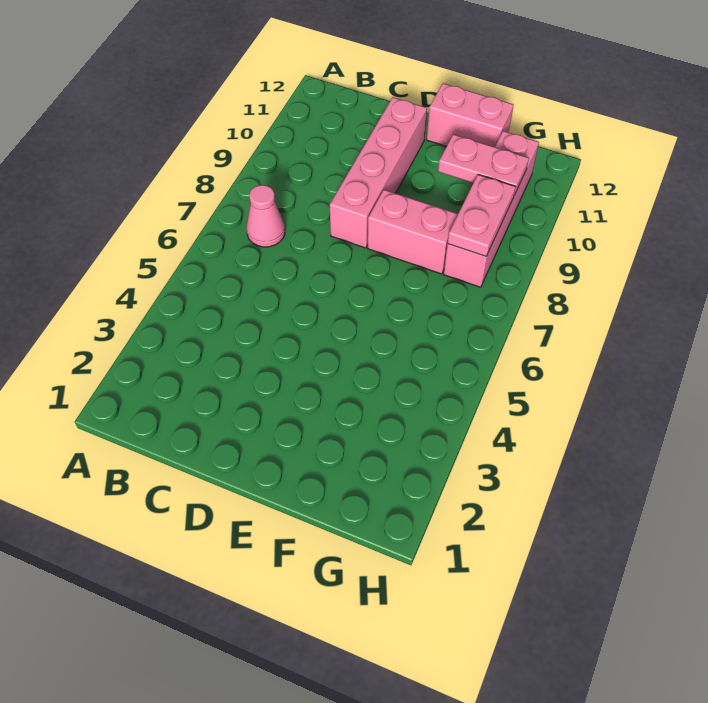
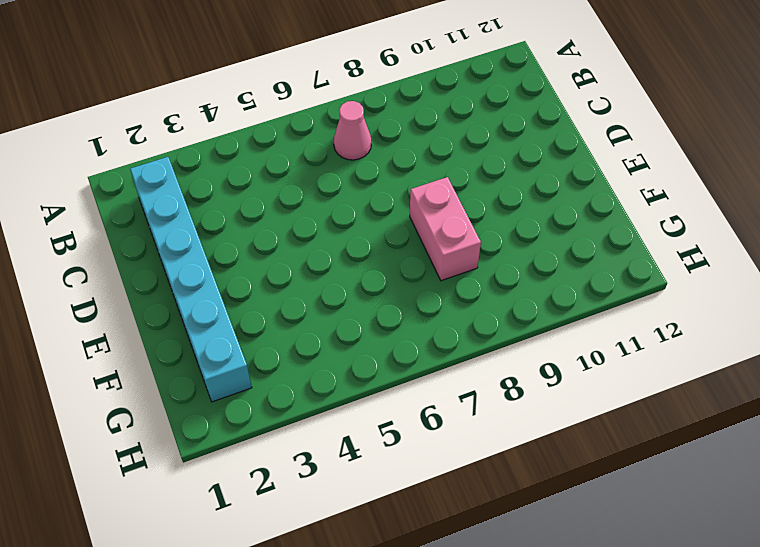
cyan brick B2:G2 level 1 -> none
none -> pink brick D8:D11 level 1
none -> pink brick E12:F12 level 1

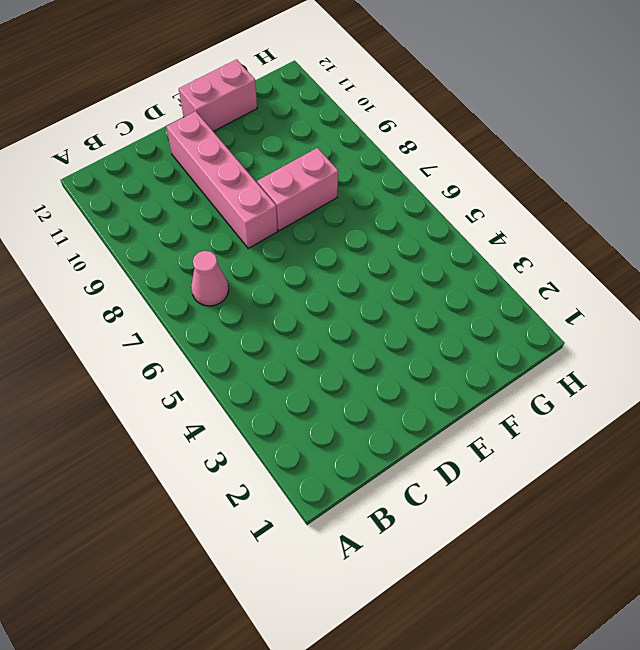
none -> pink brick G8:G11 level 1
none -> pink plate F10:G10 level 2

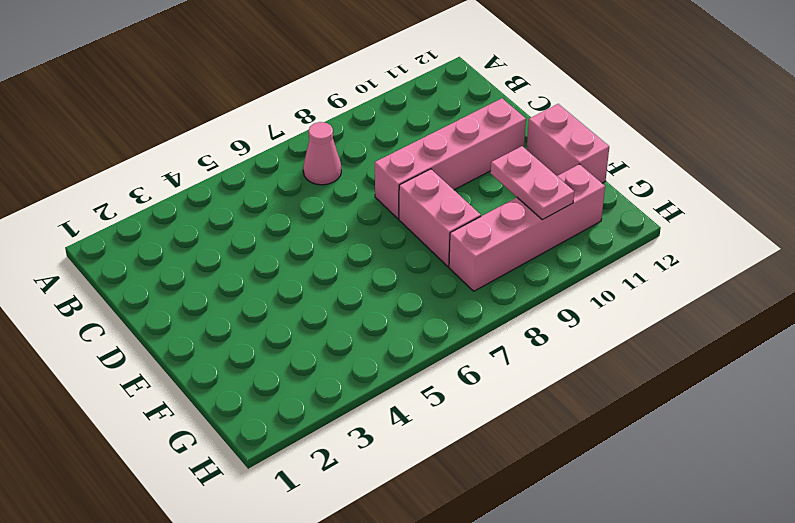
none -> pink plate G8:G9 level 2

